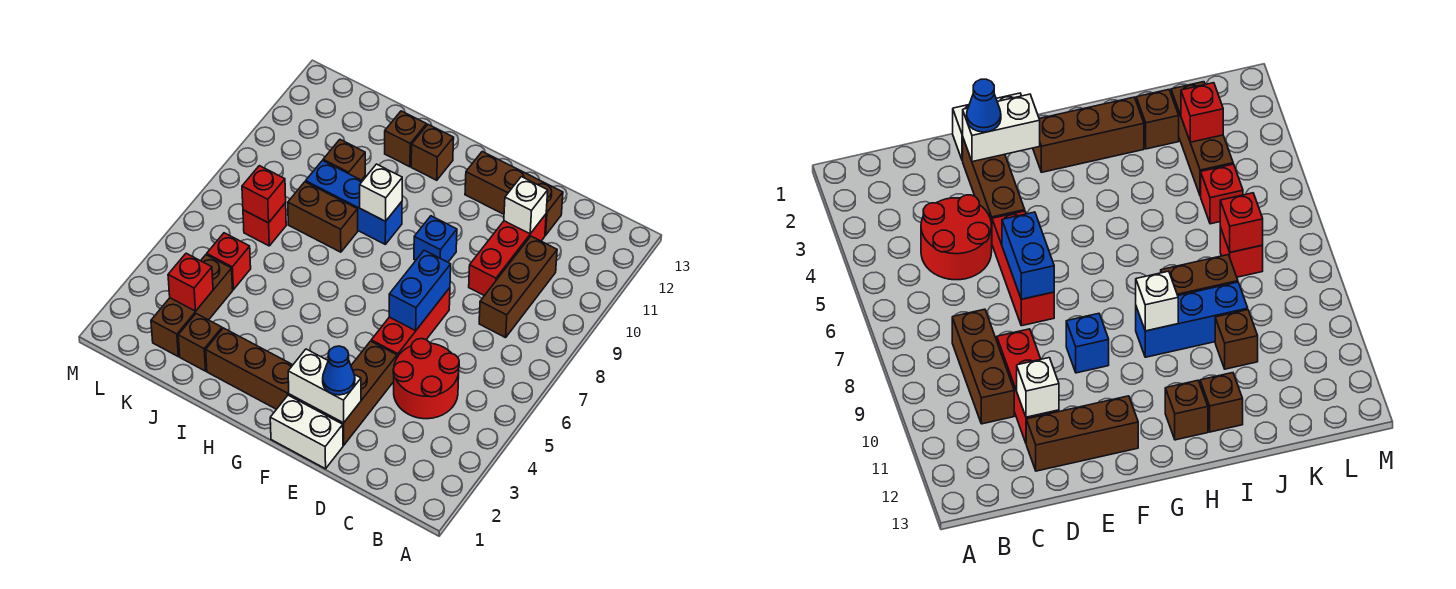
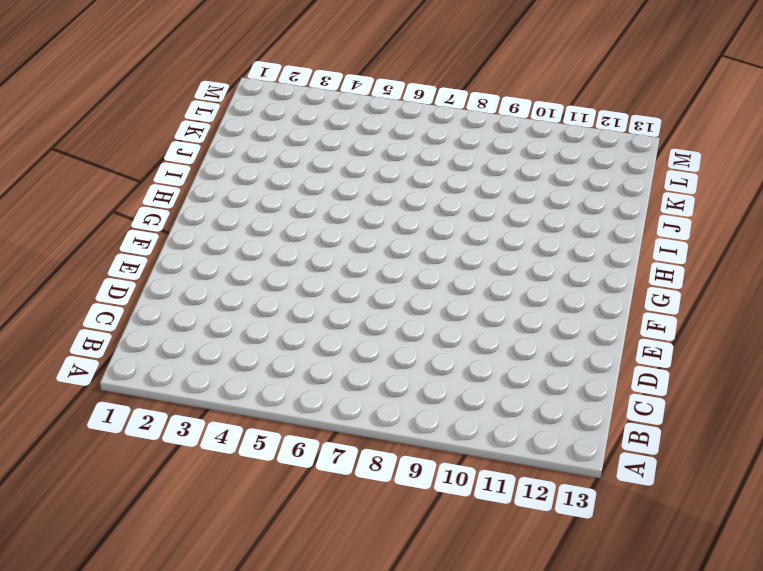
none -> red round brick C4:D5 level 1
none -> brown brick C8:C10 level 1
none -> red brick D9:D11 level 1

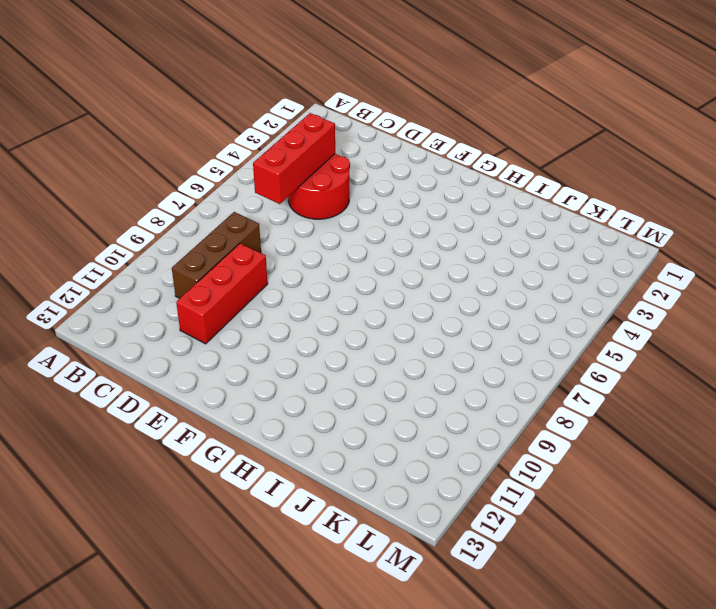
red brick C4:C6 level 2 -> red brick E5:E7 level 1
none -> brown brick D12:F12 level 1
none -> white brick E1:F1 level 1
none -> brown brick E2:E4 level 1

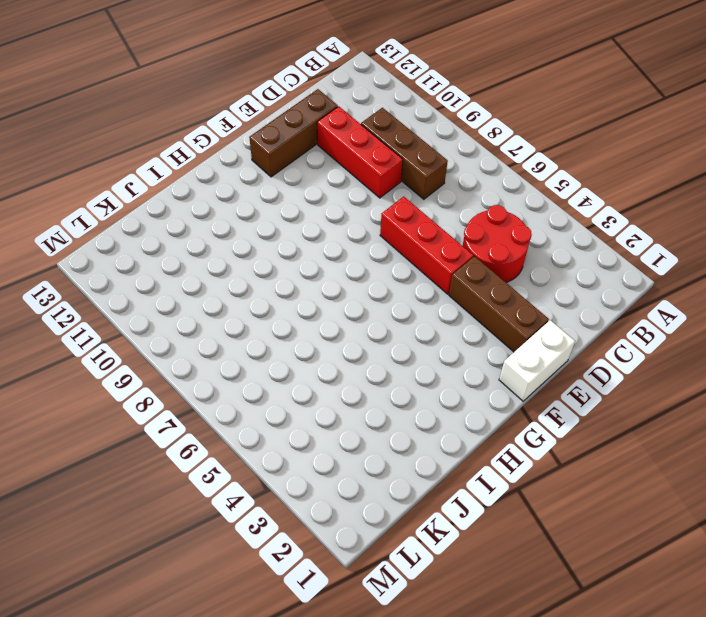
none -> blue brick F9 level 1
none -> brown brick G2:I2 level 1
none -> blue brick H9:J9 level 1

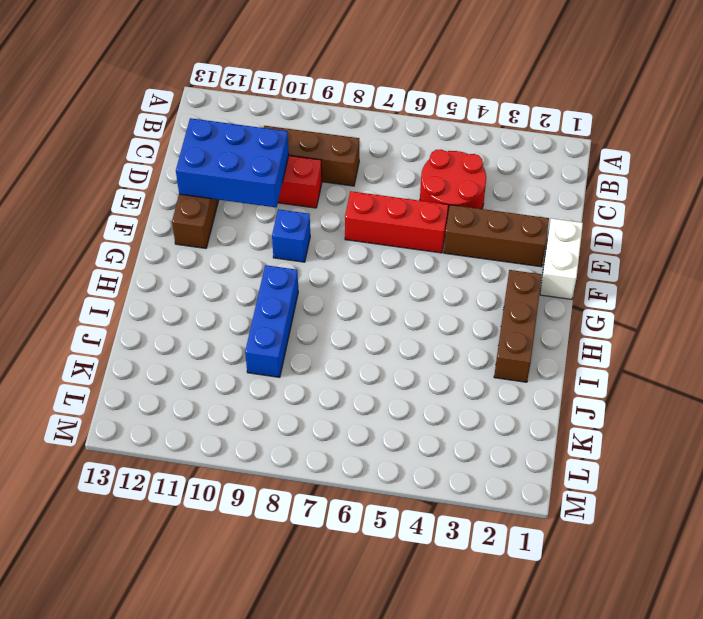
blue brick D10:E12 level 2 -> white brick D11 level 2
none -> brown brick H12 level 1
none -> brown brick I8:J8 level 1
none -> brown brick I12 level 1

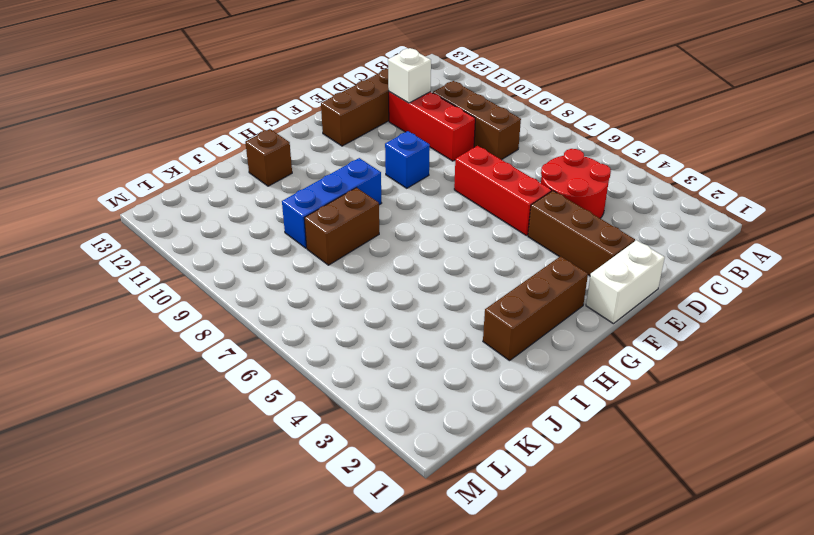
none -> brown brick H12 level 1
none -> brown brick J2 level 1
none -> brown brick J10 level 1

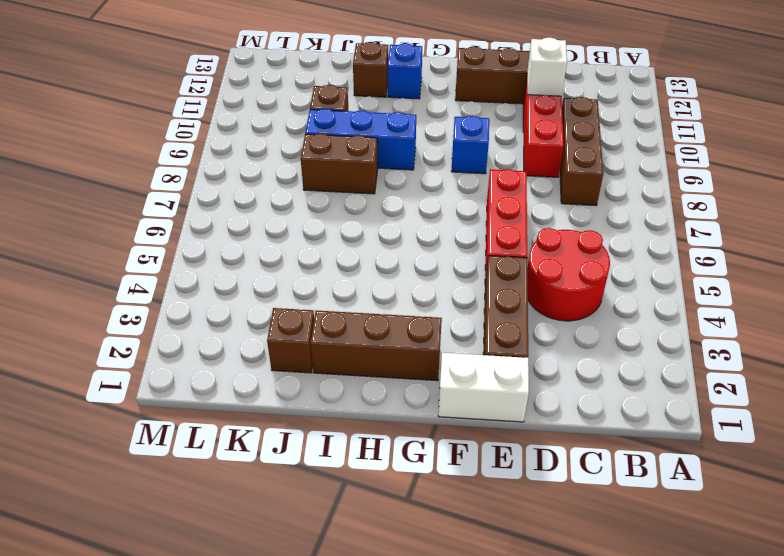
blue brick H12 level 1 -> brown brick H12 level 1
none -> brown brick K2:K4 level 1
none -> red brick K5 level 1
none -> red brick K7 level 1

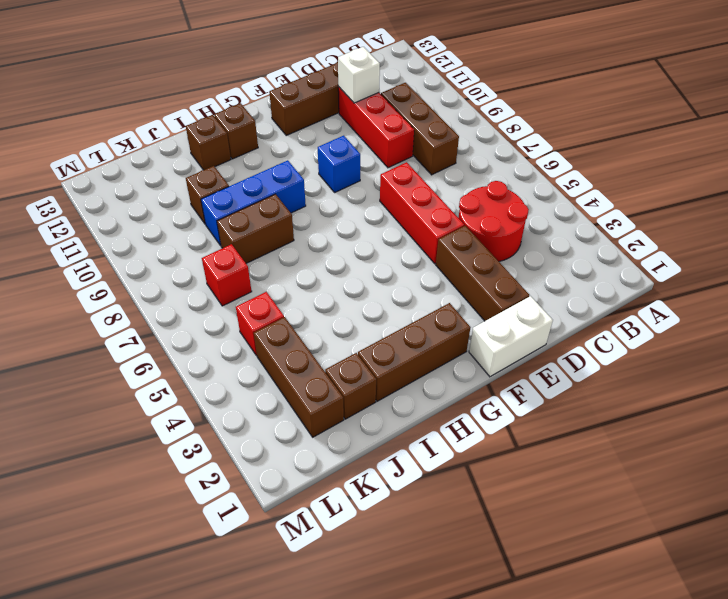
none -> white brick E2:F2 level 2
none -> blue brick E6:E7 level 2
none -> white brick H9 level 2

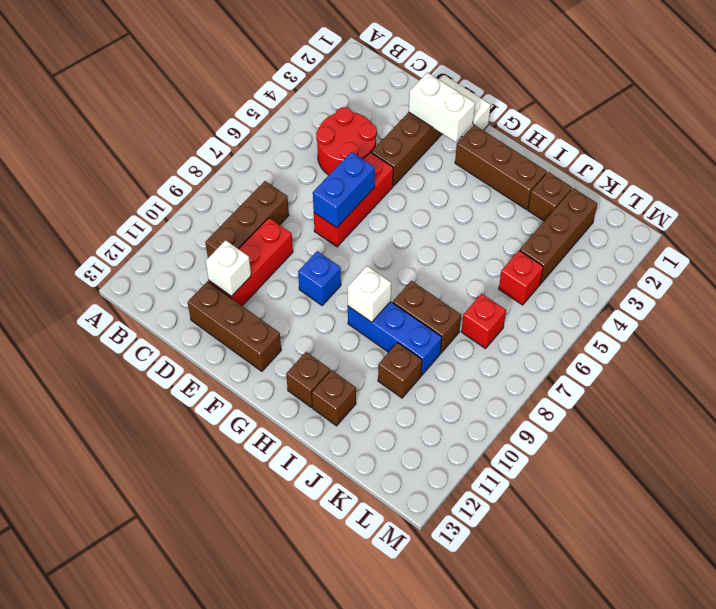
none -> red brick K3 level 2
none -> red brick K7 level 2
none -> blue cone E2 level 3

